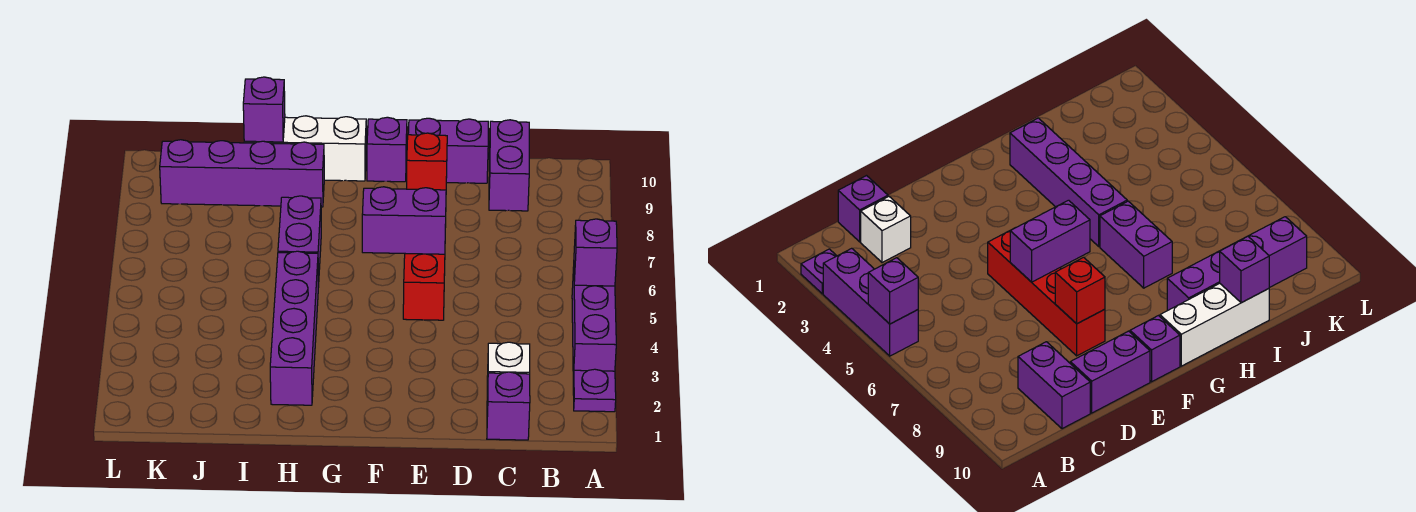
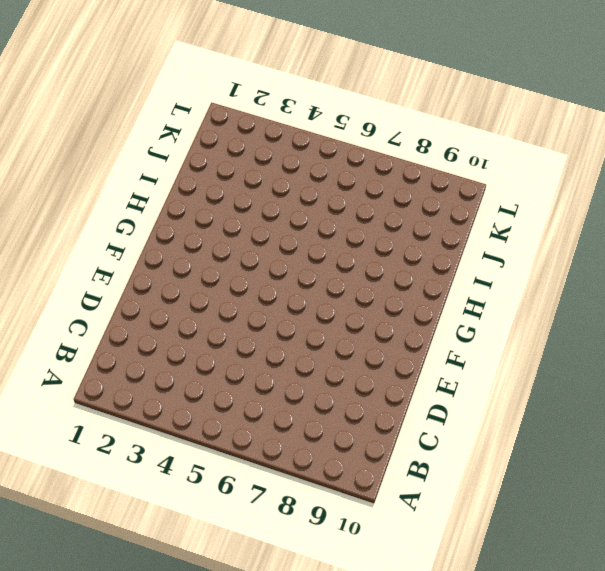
none -> purple plate A2 level 1
none -> purple brick A3:A5 level 1
none -> purple brick C1 level 1

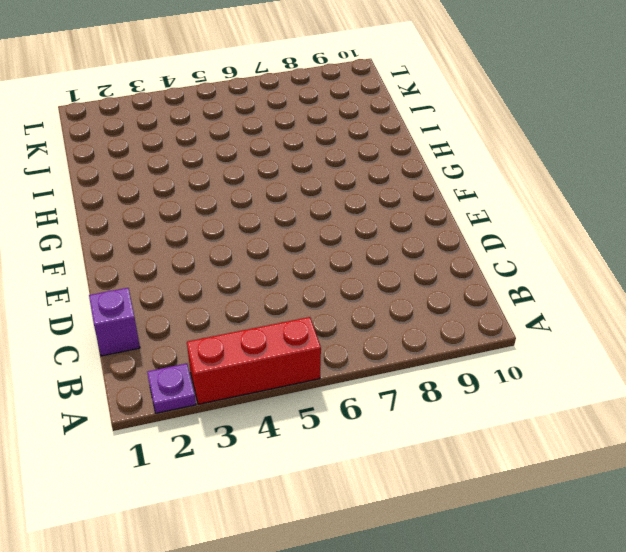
red brick A3:A5 level 1 -> purple brick A3:A5 level 1
none -> white brick C2 level 1
none -> purple brick C9:C10 level 1
none -> purple brick D10:E10 level 1

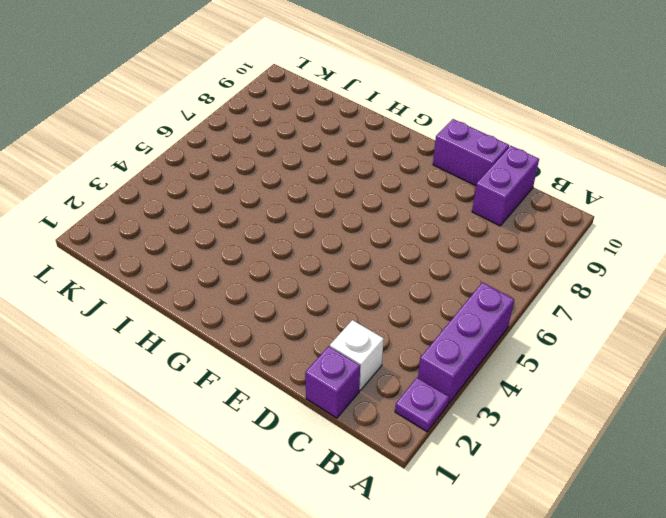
none -> red brick E5:E8 level 1
none -> purple brick F10 level 1
none -> white brick G10:I10 level 1

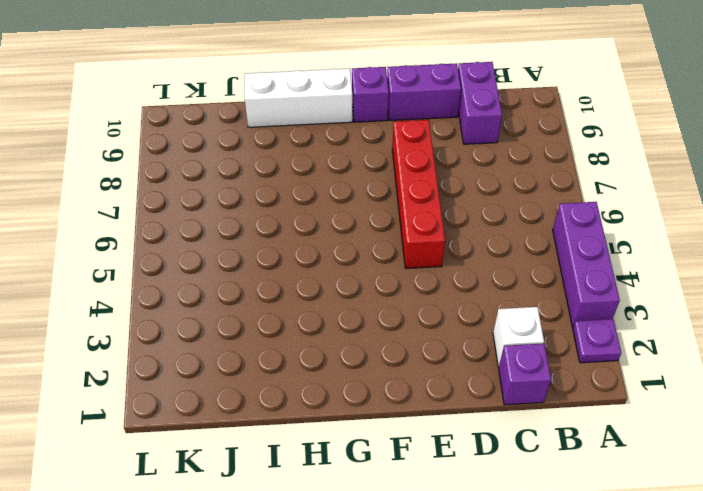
none -> purple brick H2:H5 level 1
none -> purple brick H6:H7 level 1
none -> purple brick H9:K9 level 1

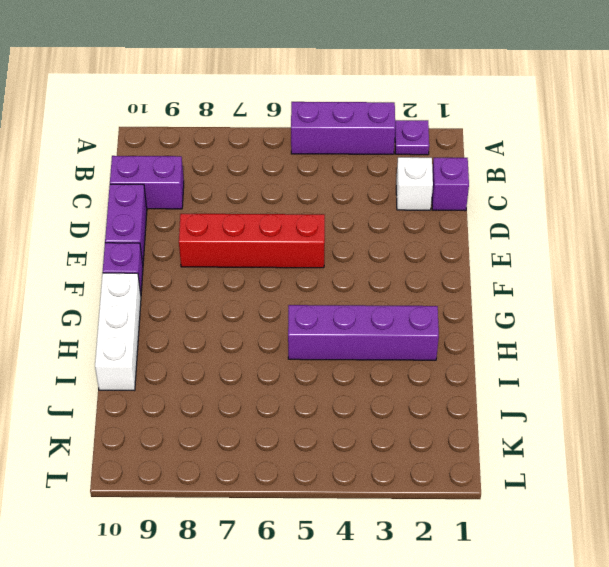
none -> purple brick H6:H7 level 1
none -> purple brick H9:K9 level 1
none -> purple brick A5 level 2

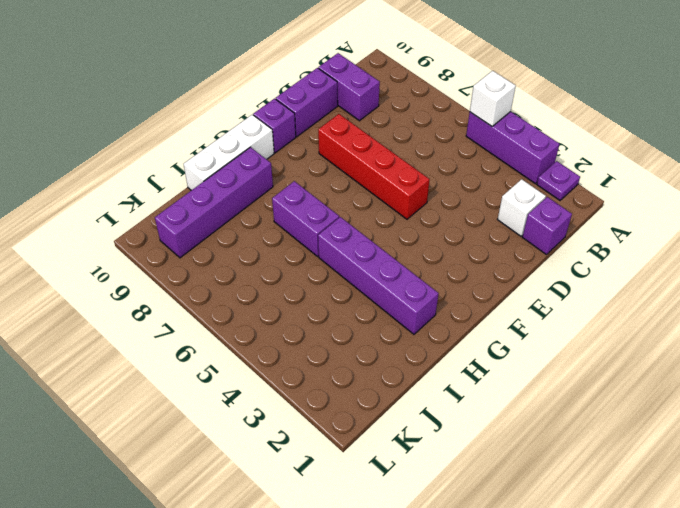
white brick A5 level 2 -> purple brick A5 level 2
none -> purple brick E6:F6 level 2
none -> red brick E8 level 2
none -> purple brick I10 level 2

